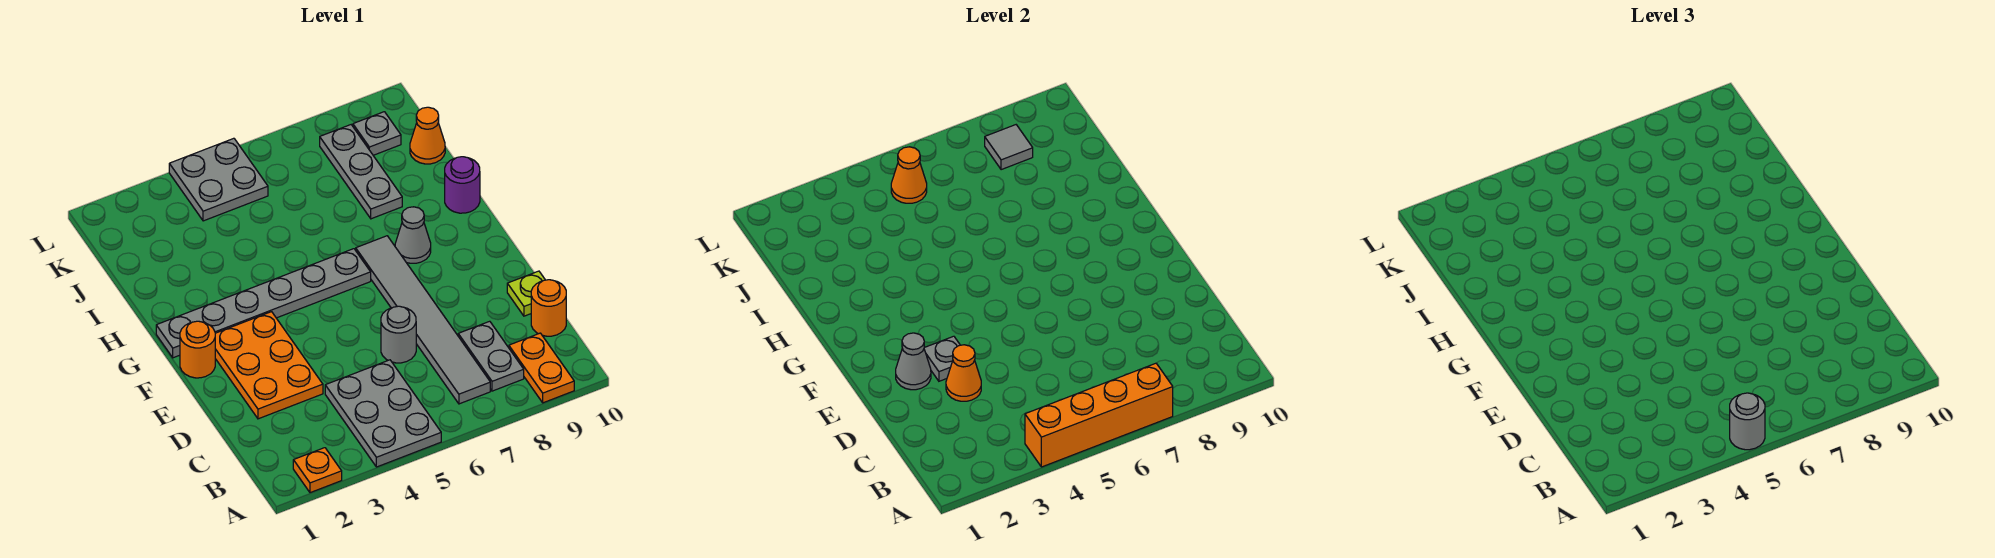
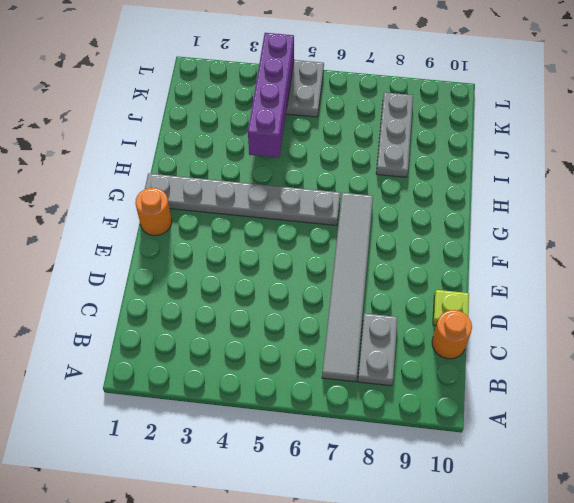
purple brick I4:L4 level 2 -> none
none -> orange plate A2 level 1
none -> grey plate A4:C5 level 1
none -> orange plate A9:B9 level 1

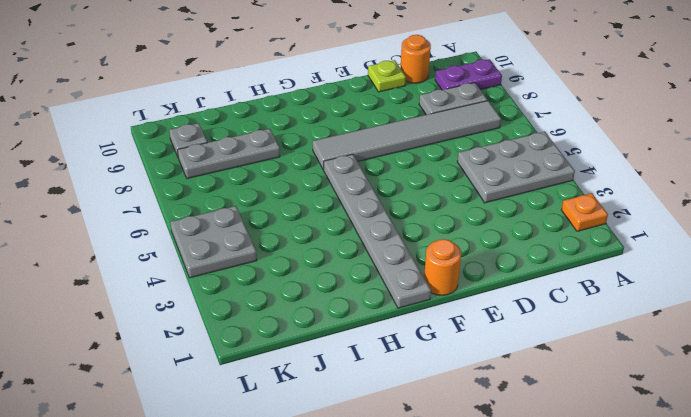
purple plate A9:B9 level 1 -> orange plate A9:B9 level 1
none -> orange plate D2:F3 level 1
none -> grey round brick D6 level 1
none -> grey cone G8 level 1

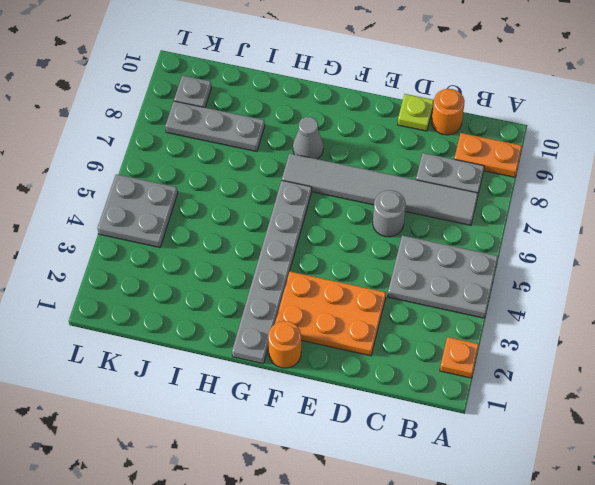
none -> purple round brick H10 level 1
none -> orange cone J10 level 1
none -> orange brick A4:A7 level 2

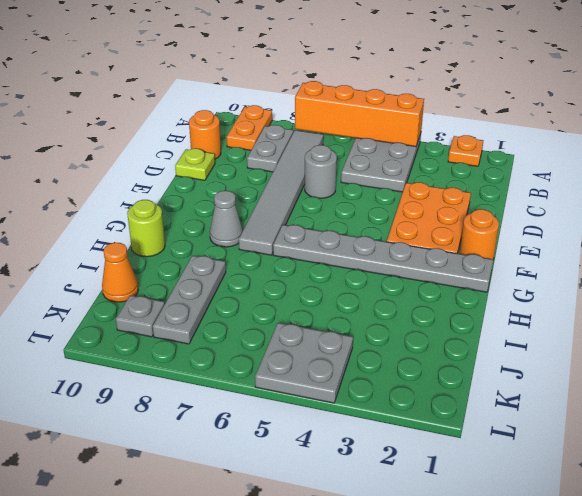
lime round brick H10 level 1 -> purple round brick H10 level 1
none -> orange cone D3 level 2
none -> grey cone E2 level 2
none -> grey plate E3 level 2

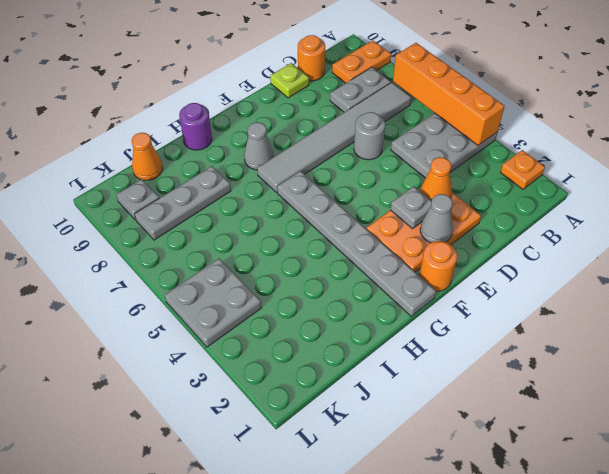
none -> orange cone K5 level 2
none -> grey tile K8 level 2
none -> grey round brick A5 level 3

